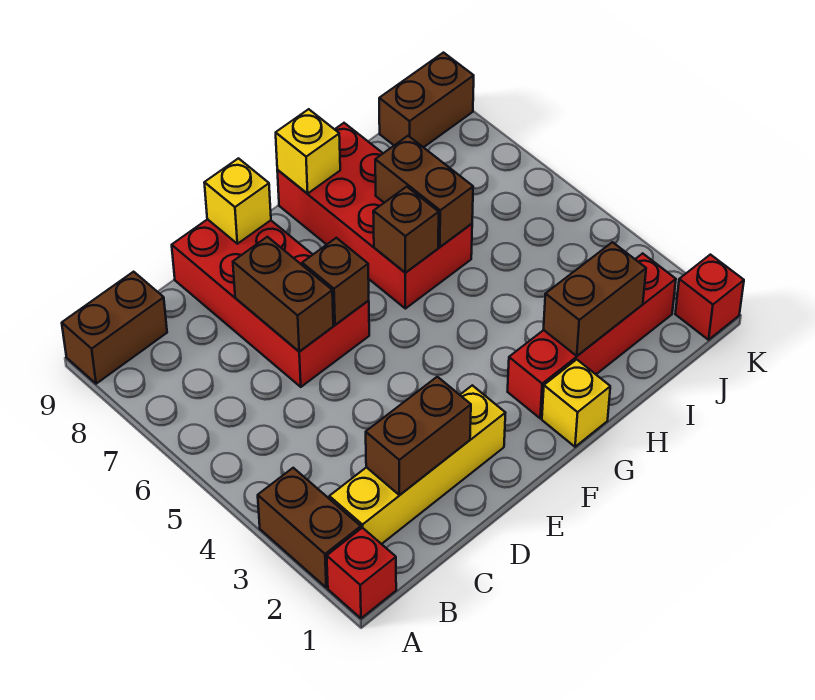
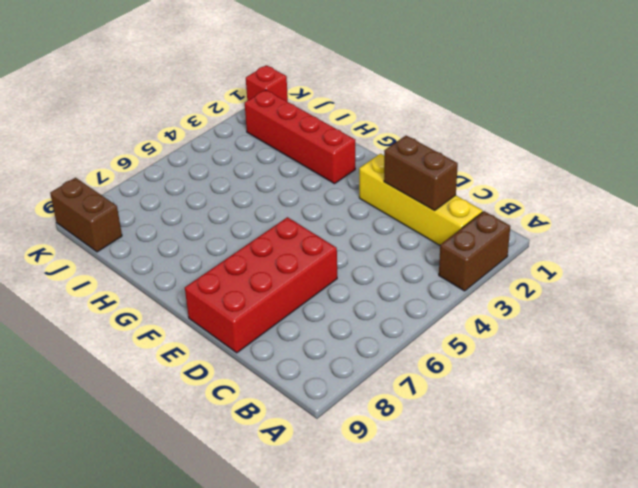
none -> red brick A1 level 1
none -> brown brick A9:B9 level 1
none -> yellow brick G1 level 1

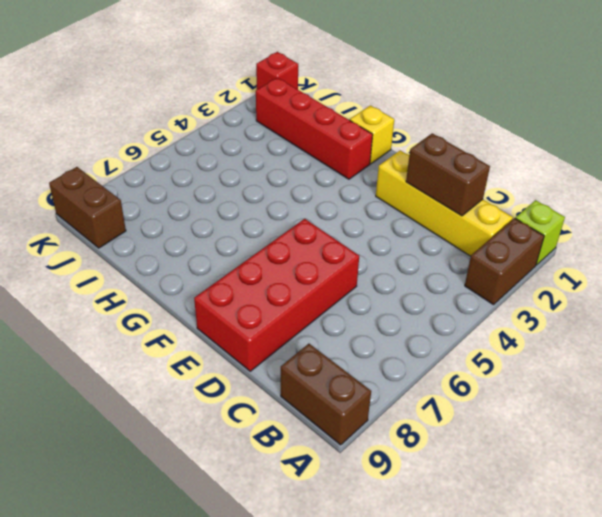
lime brick A1 level 1 -> red brick A1 level 1
none -> red brick G6:H9 level 1
none -> brown brick D6:D7 level 2
none -> brown brick E6 level 2

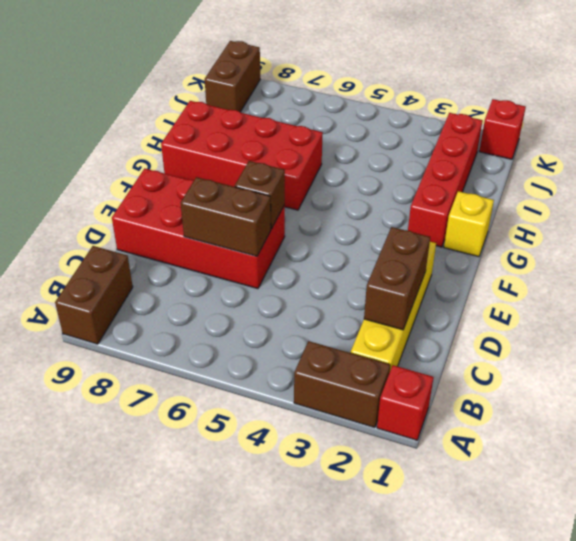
none -> yellow brick E9 level 2
none -> brown brick G6 level 2
none -> yellow brick G9 level 2

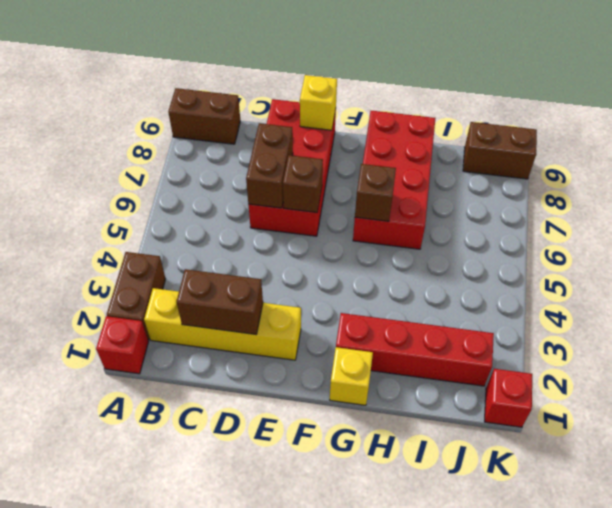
none -> yellow brick G9 level 2
none -> brown brick H2:I2 level 2
none -> brown brick H6:H7 level 2

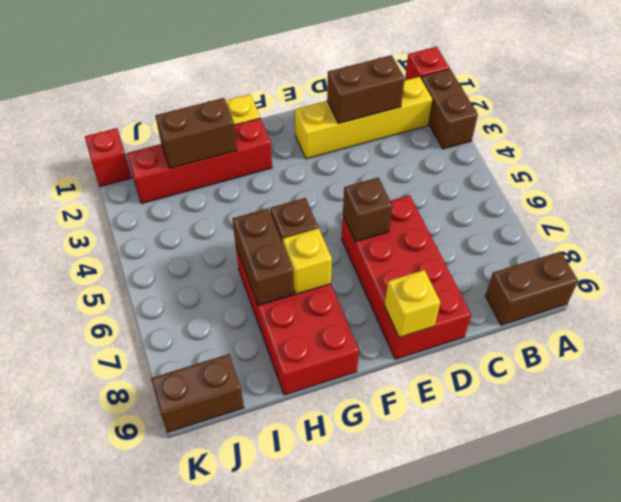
yellow brick G7 level 2 -> yellow brick G9 level 2
none -> brown brick D6:D7 level 2

